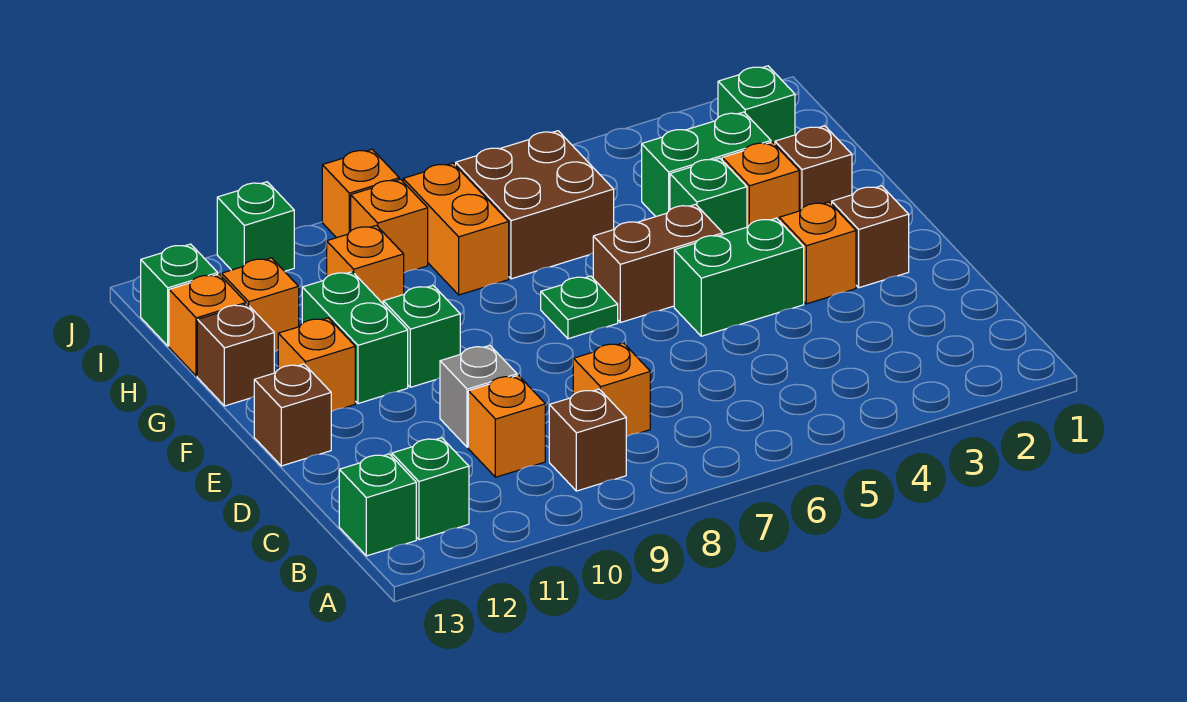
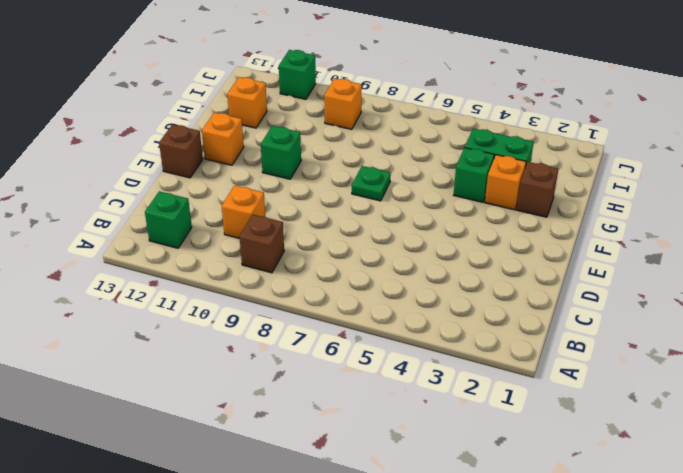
none -> green brick B13 level 1
none -> orange brick C8 level 1
none -> grey brick D10 level 1
none -> brown brick E2 level 1

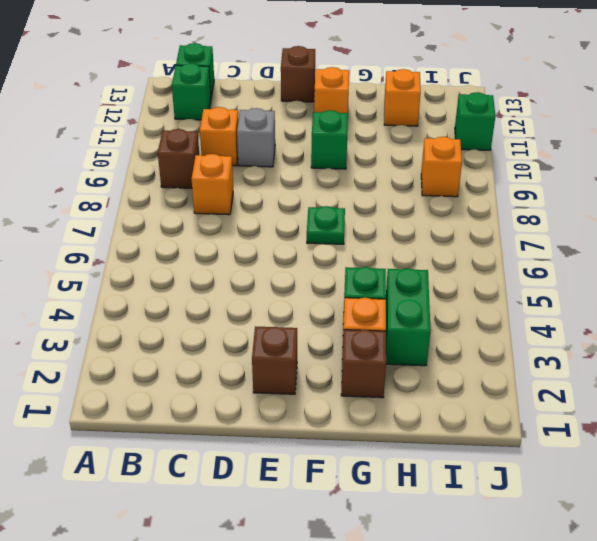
none -> orange brick E3 level 1
none -> green brick E4:E5 level 1
none -> brown brick F5:F6 level 1
none -> green brick F11:G11 level 1

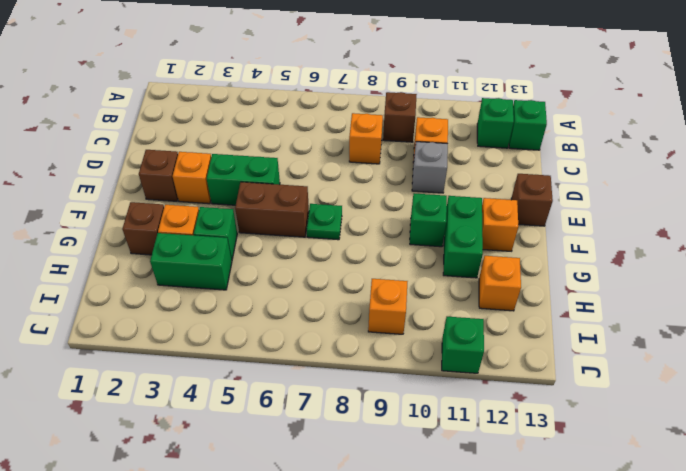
none -> brown brick G13 level 1
none -> brown brick H6:I7 level 1
none -> orange brick H8:I8 level 1
none -> orange brick H10 level 1

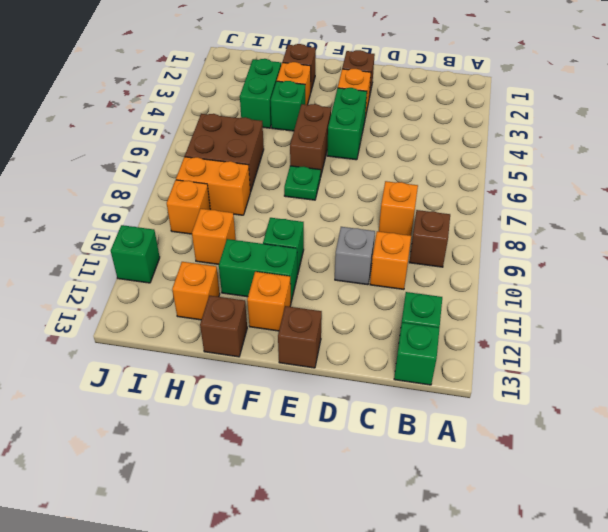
none -> orange brick H13 level 1
none -> green brick I2 level 1
none -> green brick I13 level 1
none -> orange brick J9 level 1

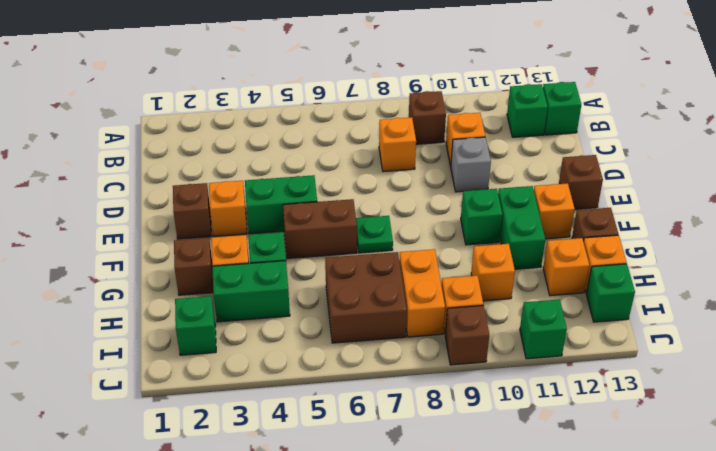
brown brick J9 level 1 -> orange brick J9 level 1

